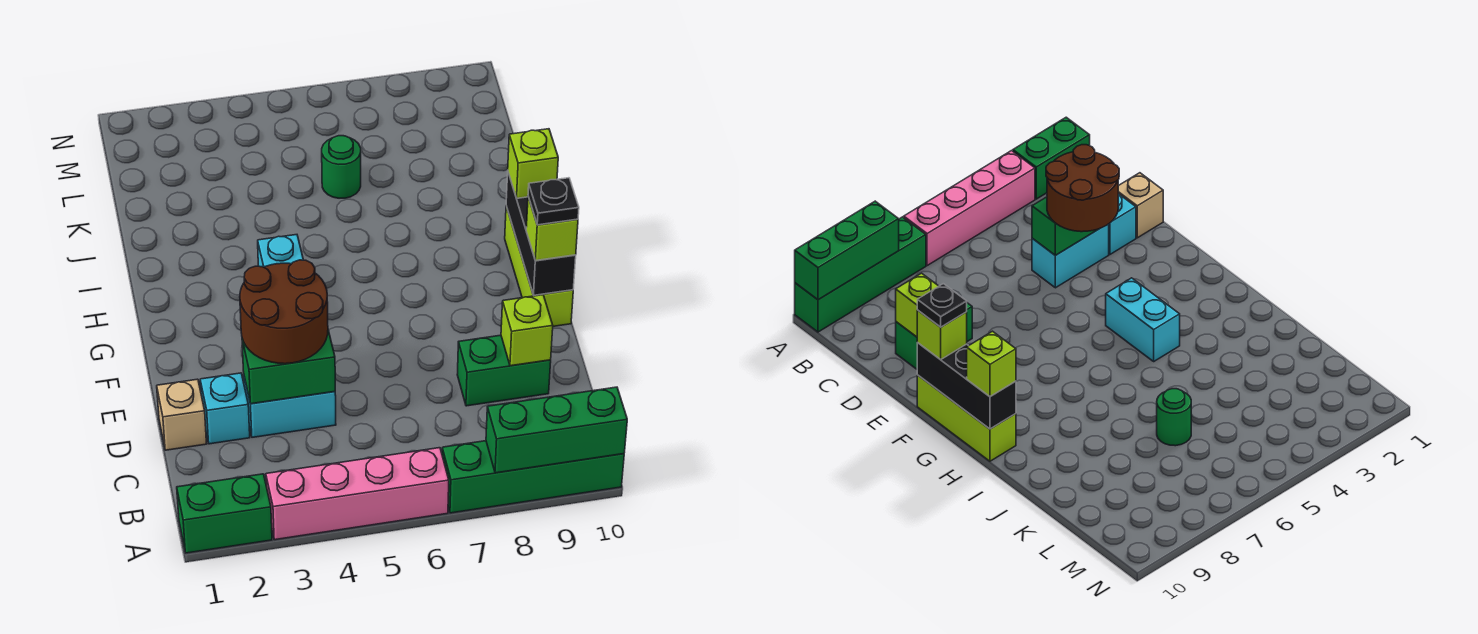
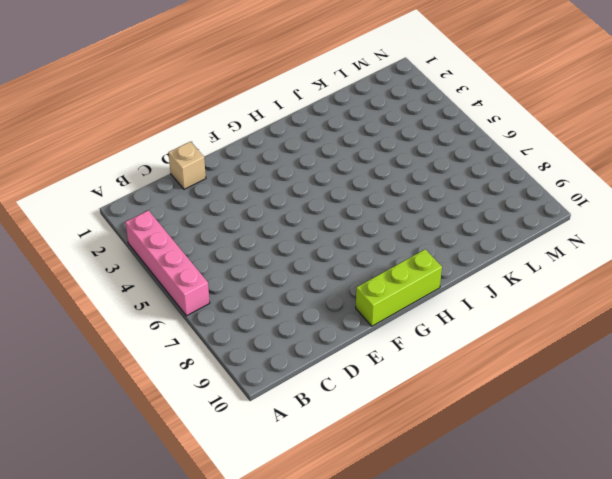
none -> green brick A1:A2 level 1
none -> green brick A7:A10 level 1
none -> cyan brick D2 level 1

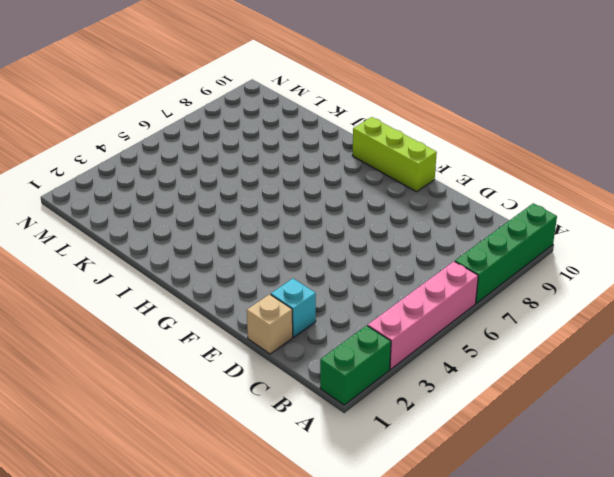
none -> cyan brick D3:D4 level 1
none -> green brick D8:D9 level 1
none -> cyan brick G4:H4 level 1

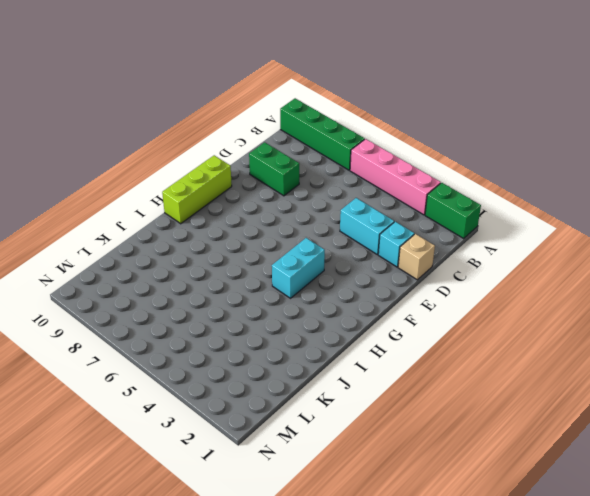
none -> green round brick K6 level 1
none -> green brick A8:A10 level 2
none -> green brick D3:D4 level 2

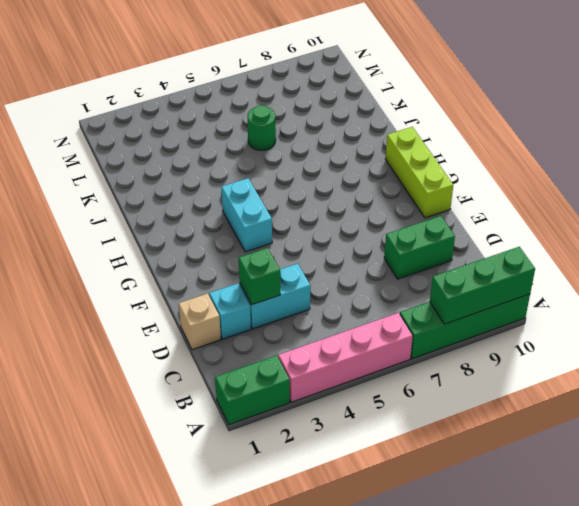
green brick D3 level 2 -> green brick D3:D4 level 2
none -> lime brick D9 level 2
none -> black brick F10:H10 level 2
none -> brown round brick D3:E4 level 3

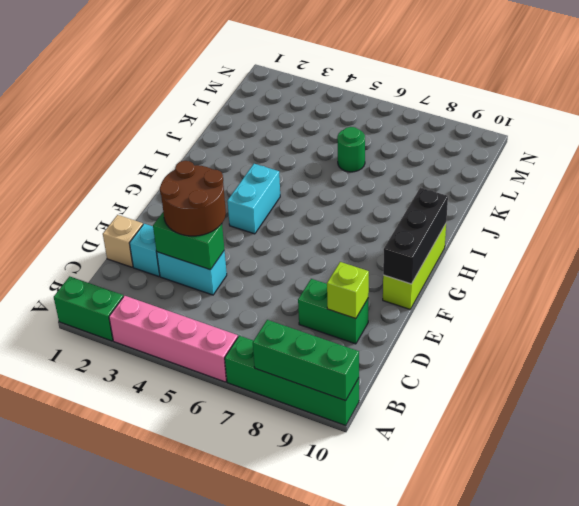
none -> lime brick F10 level 3
none -> lime brick H10 level 3
none -> black plate F10 level 4

